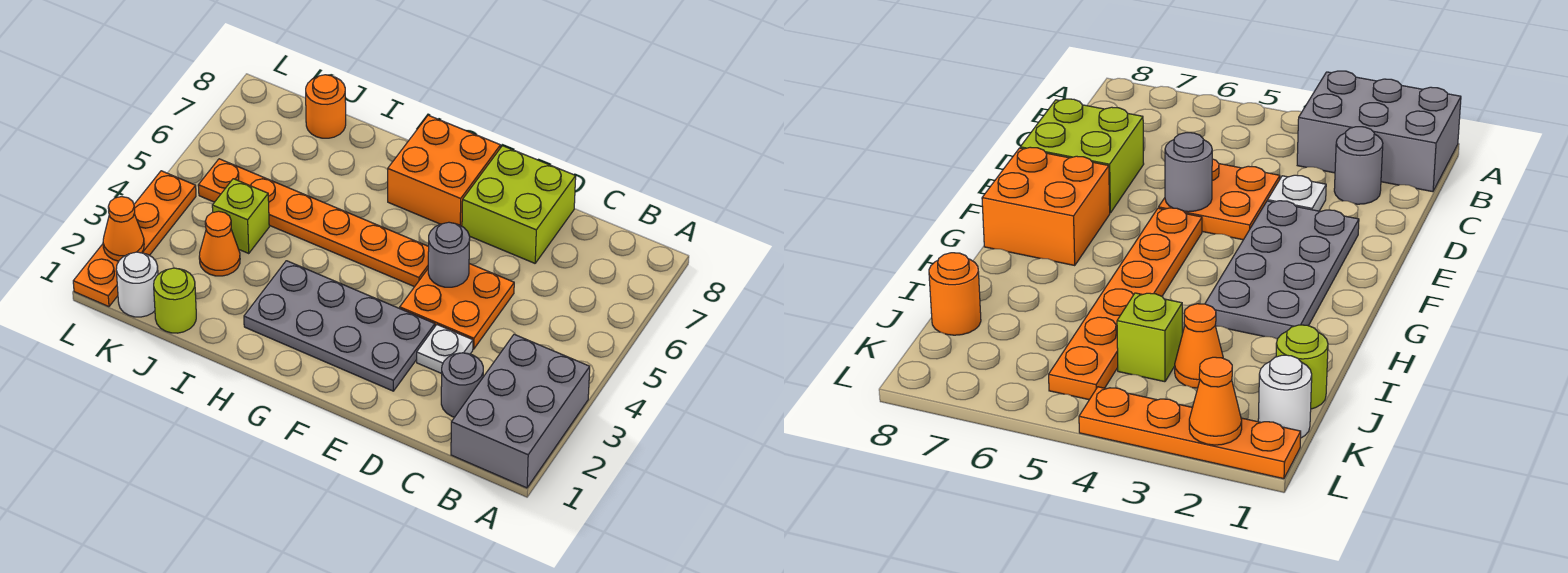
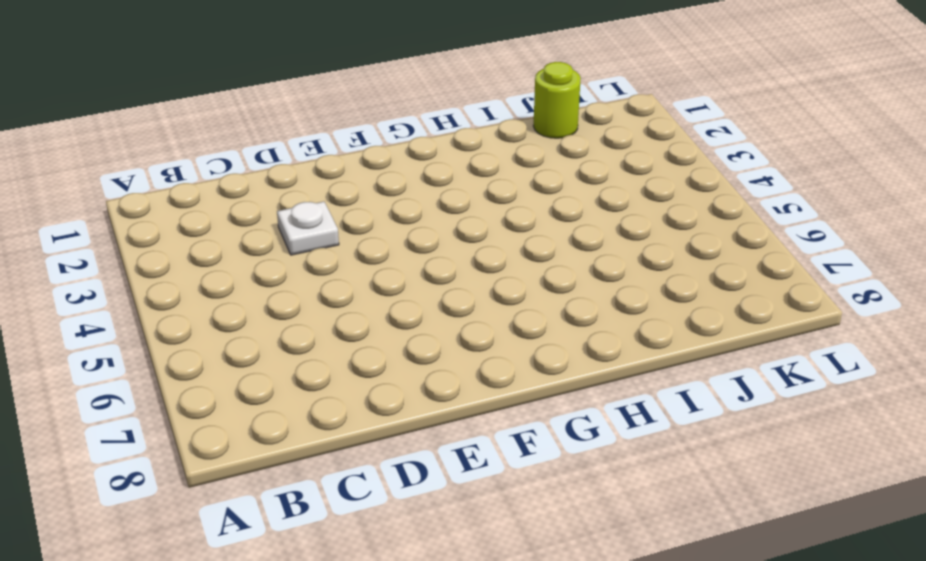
none -> grey brick A1:B3 level 1
none -> grey round brick C2 level 1
none -> orange plate D4:E5 level 1

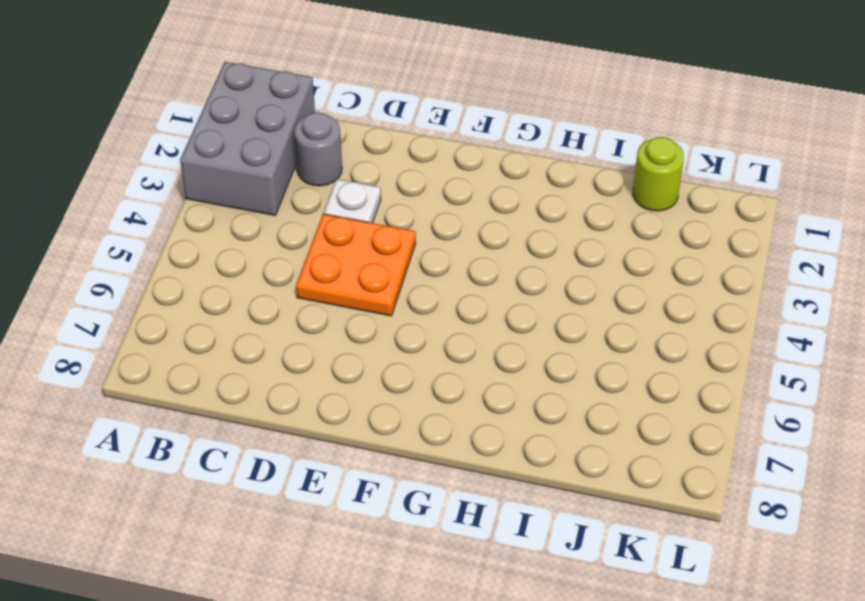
none -> lime brick D7:E8 level 1
none -> grey plate E2:H3 level 1
none -> orange plate F5:K5 level 1

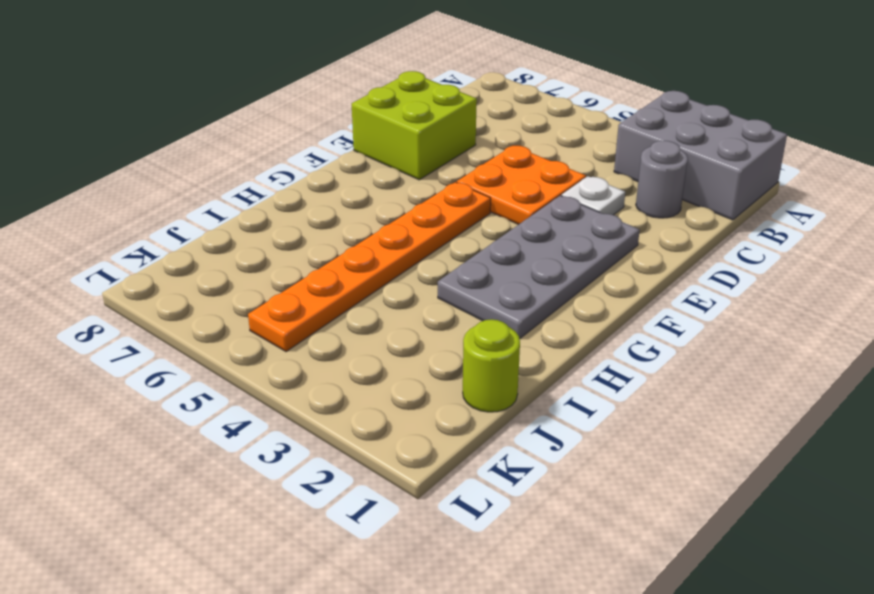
none -> orange brick F7:G8 level 1
none -> orange cone J3 level 1
none -> lime brick J4 level 1

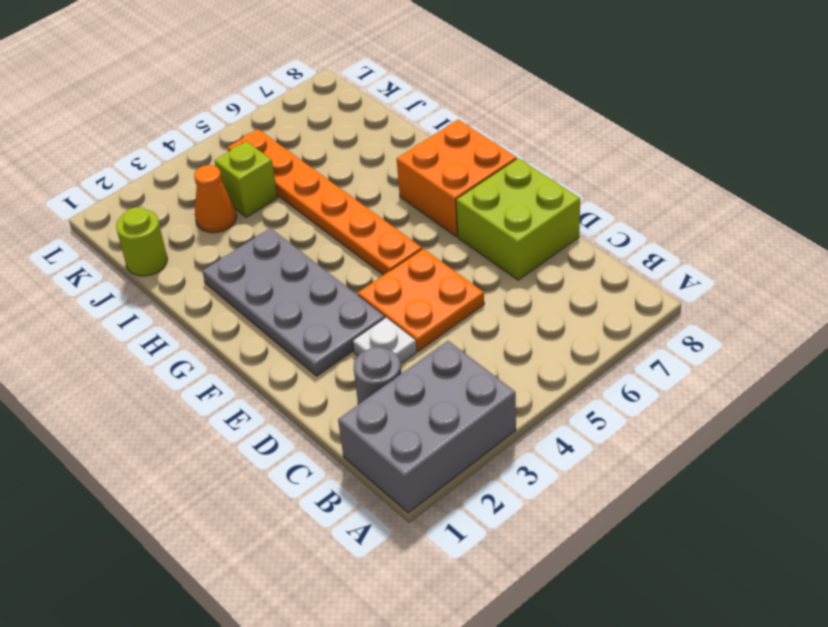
none -> orange round brick J8 level 1
none -> white round brick K1 level 1
none -> orange plate L1:L4 level 1

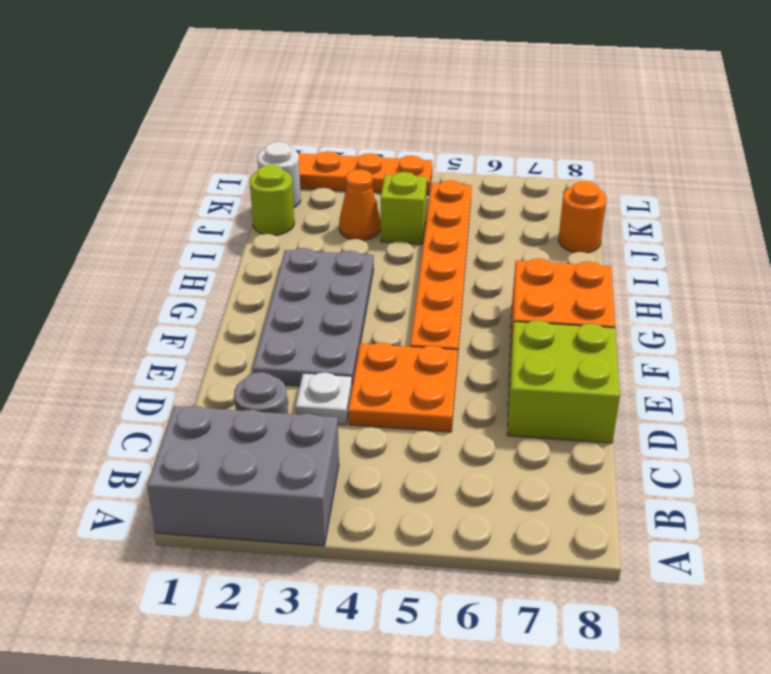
none -> grey round brick E5 level 2
none -> orange cone L2 level 2

